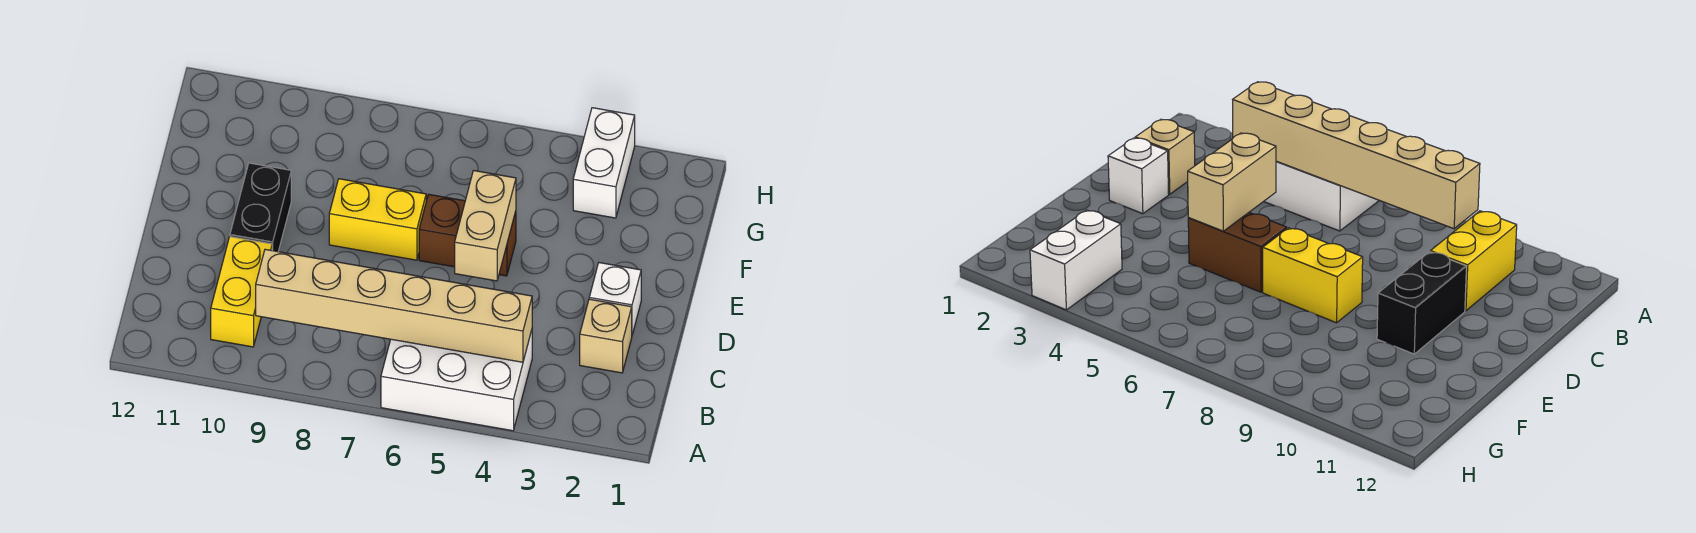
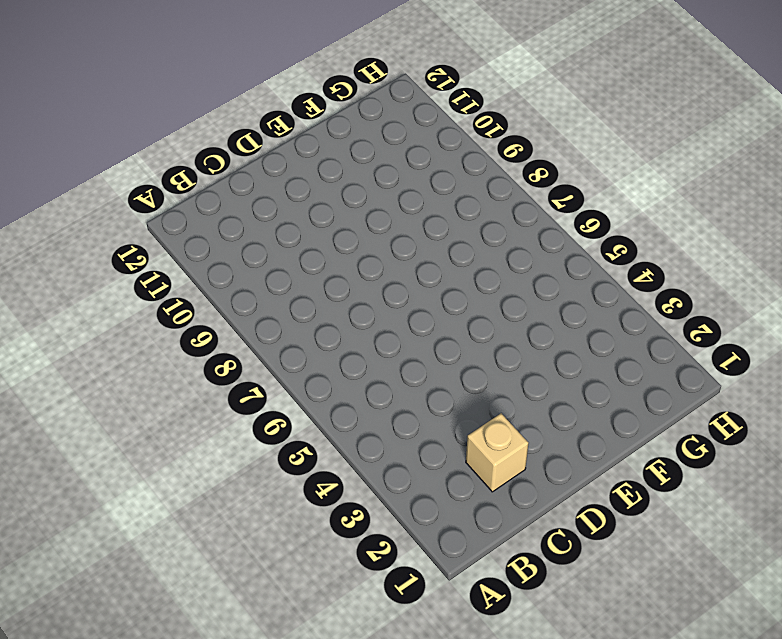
none -> white brick A4:B6 level 1
none -> yellow brick B10:C10 level 1

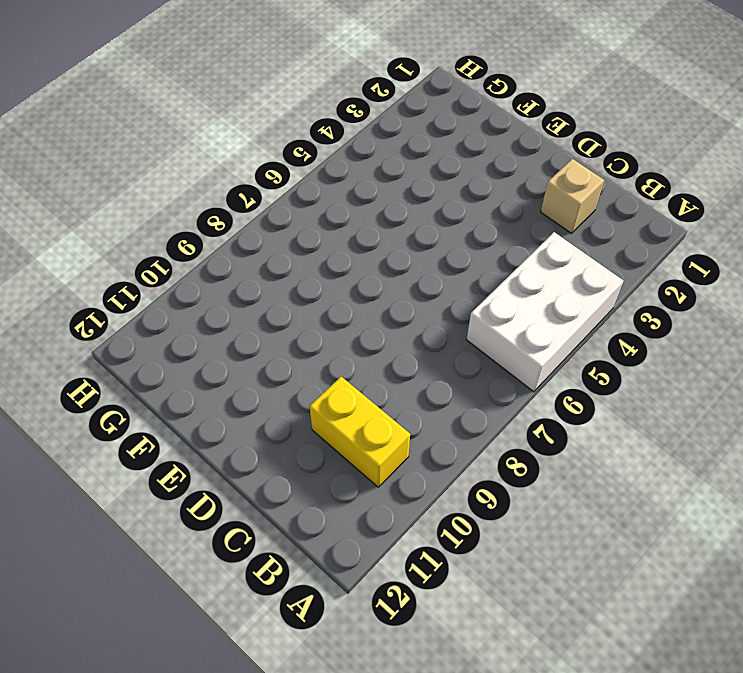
none -> white brick D2 level 1
none -> black brick D10:E10 level 1

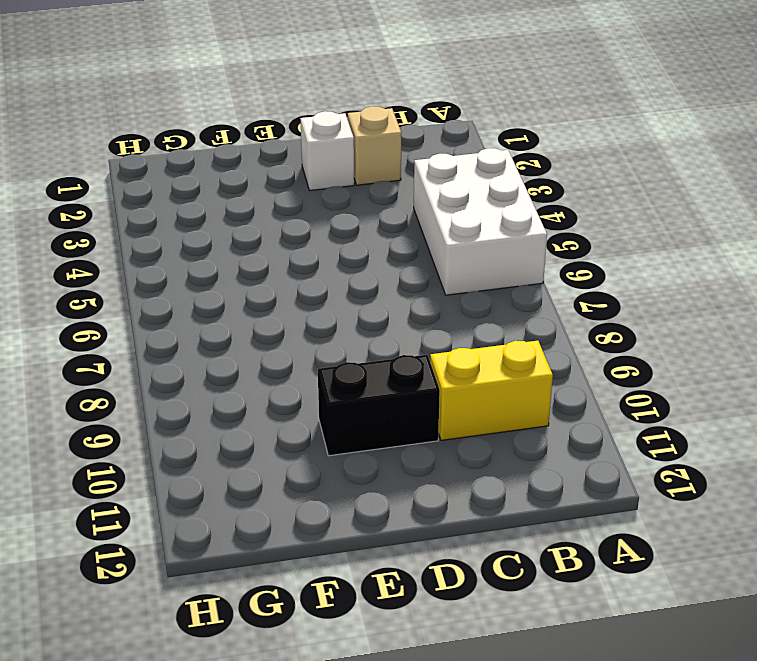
none -> brown brick E5:E6 level 1
none -> yellow brick E7:E8 level 1

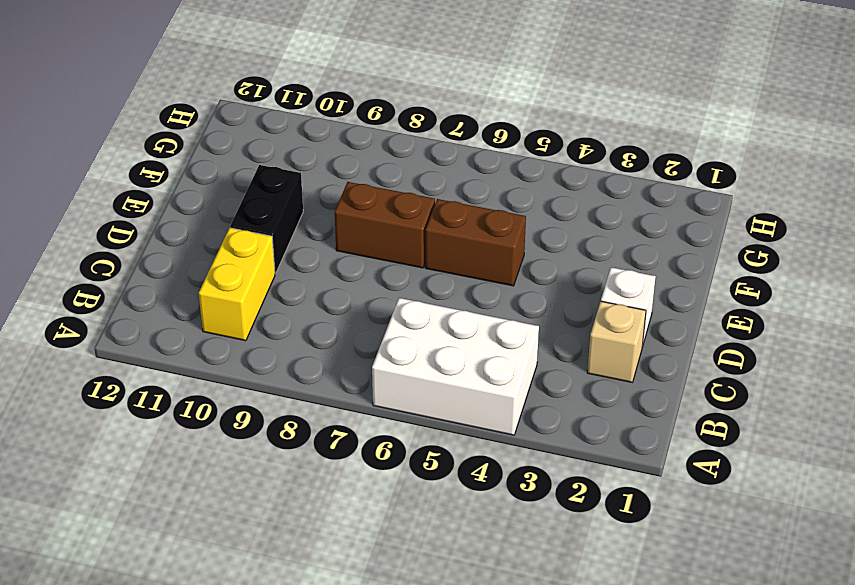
brown brick E7:E8 level 1 -> yellow brick E7:E8 level 1
none -> white brick G3:H3 level 1
none -> tan brick B4:B9 level 2

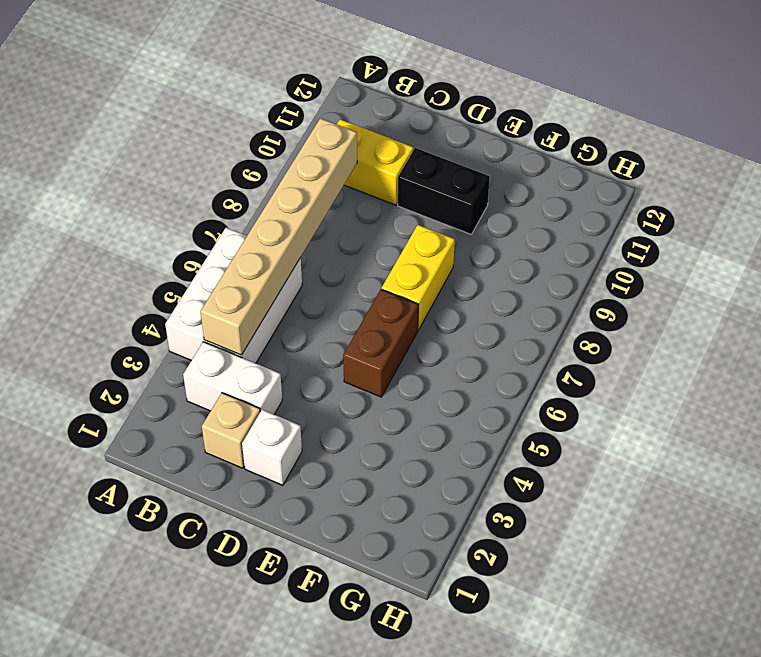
white brick B3:C3 level 1 -> white brick G3:H3 level 1
none -> tan brick D5:E5 level 2

